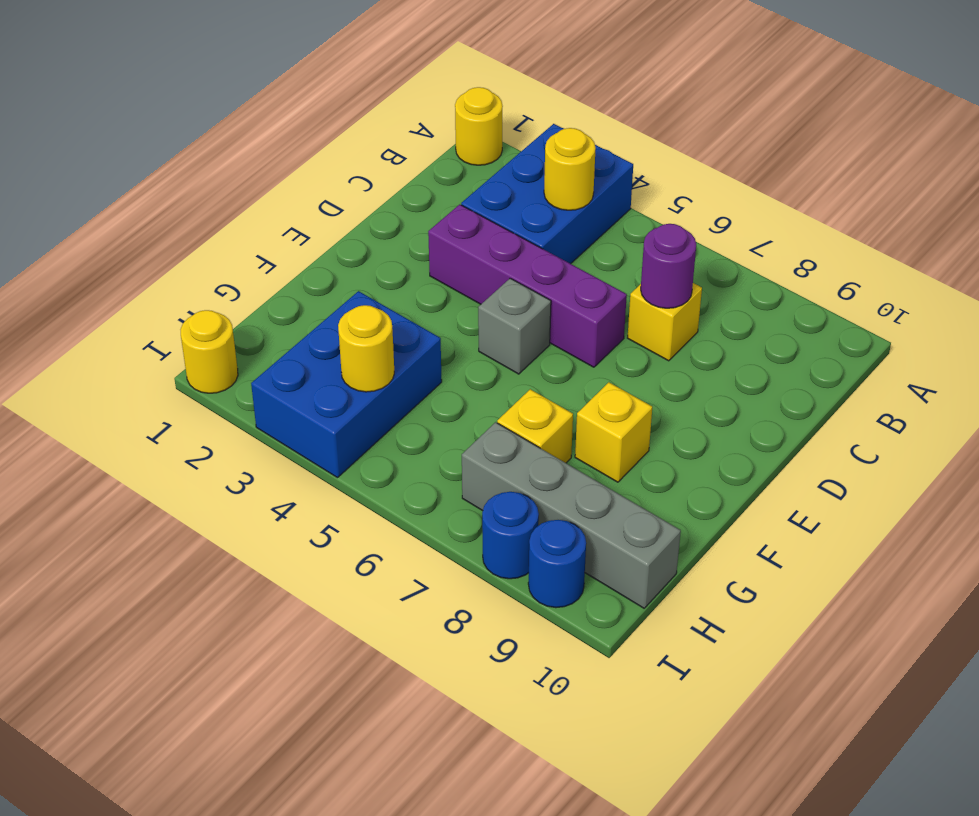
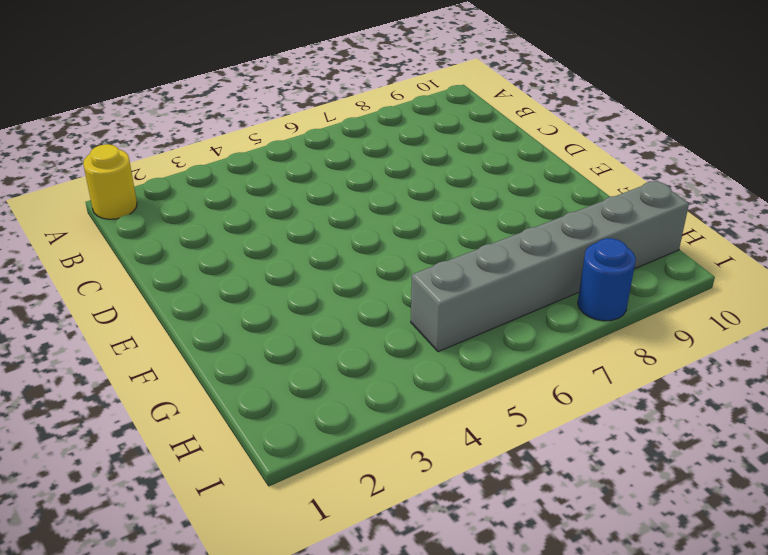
grey brick H5:H10 level 1 -> grey brick H7:H10 level 1
none -> blue brick A3:C4 level 1
none -> yellow brick C7 level 1
none -> purple brick D3:D6 level 1

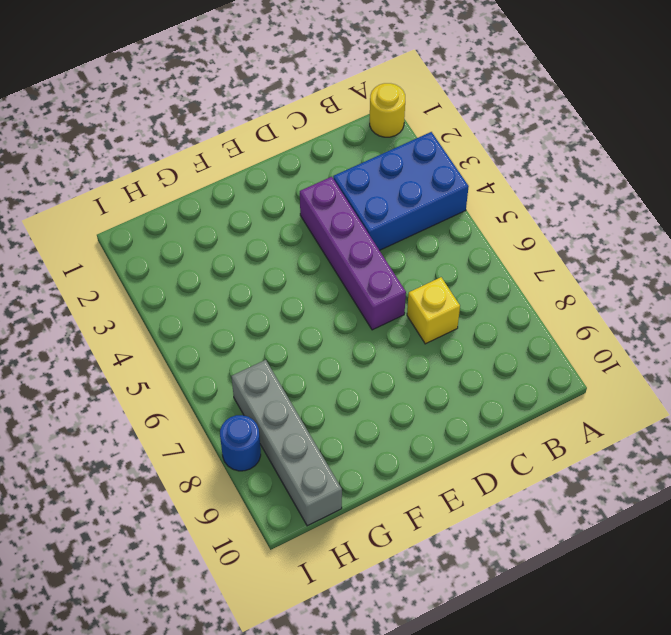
none -> grey brick E5 level 1
none -> yellow brick F8 level 1
none -> blue brick G3:I4 level 1

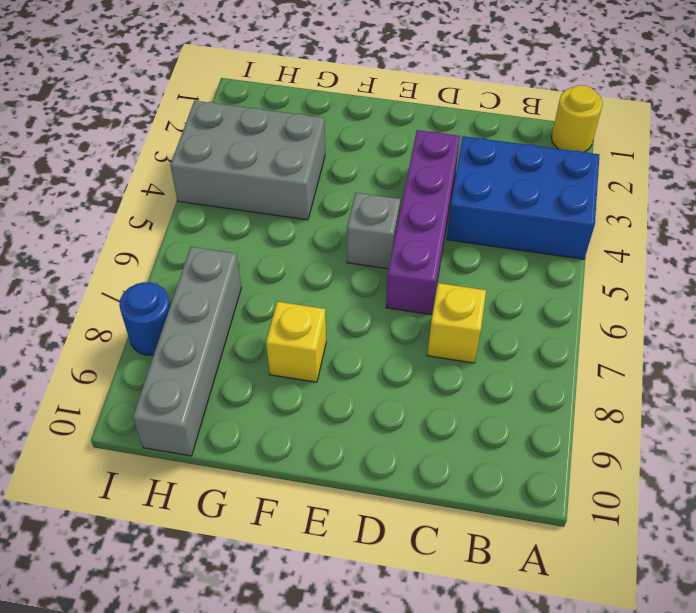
grey brick G3:I4 level 1 -> blue brick G3:I4 level 1
none -> yellow brick G7 level 1
none -> yellow round brick I1 level 1
none -> blue round brick I9 level 1

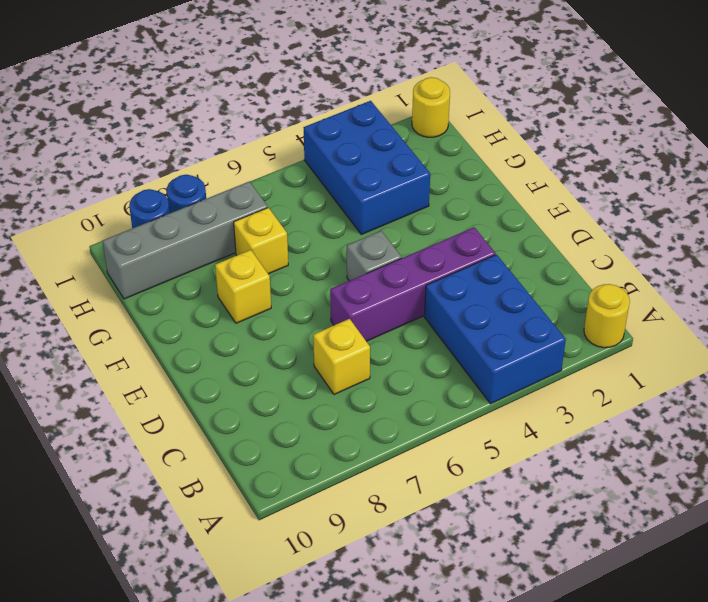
none -> yellow round brick B4 level 2
none -> purple round brick C7 level 2
none -> yellow round brick H4 level 2

